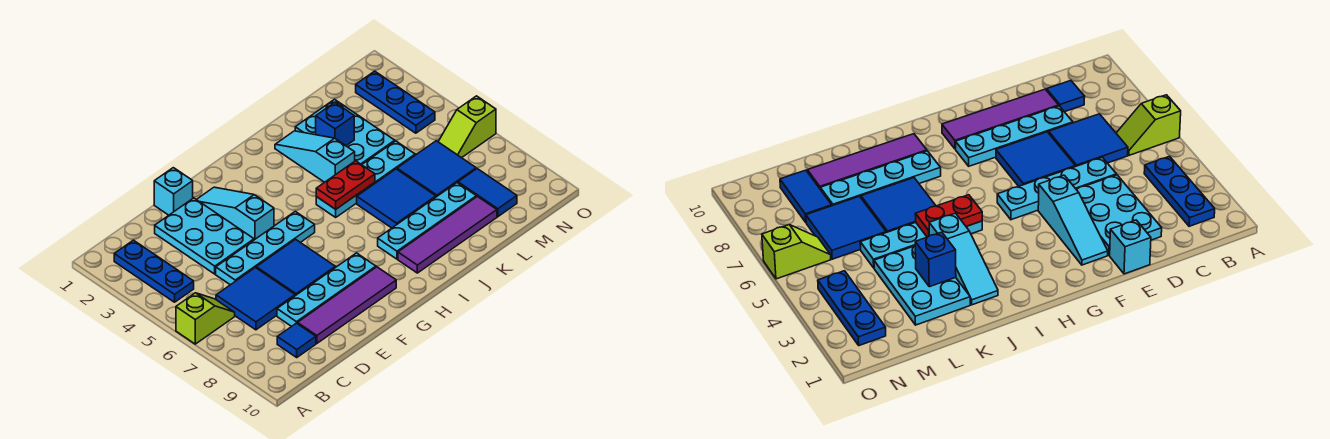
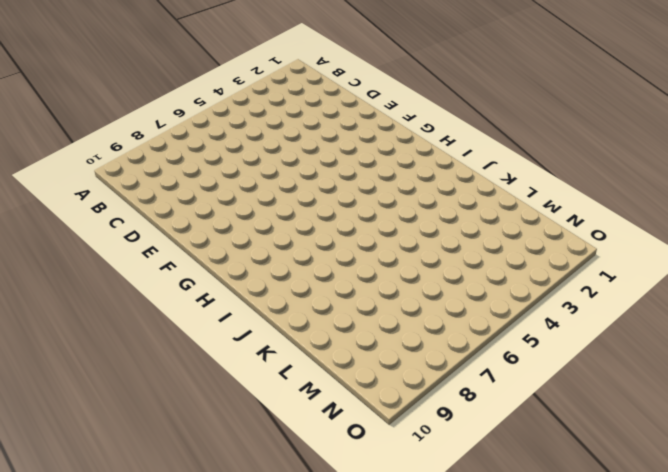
none -> lime slope A6:B6 level 1 top A
none -> blue plate B2:B4 level 1
none -> blue tile C6:D7 level 1

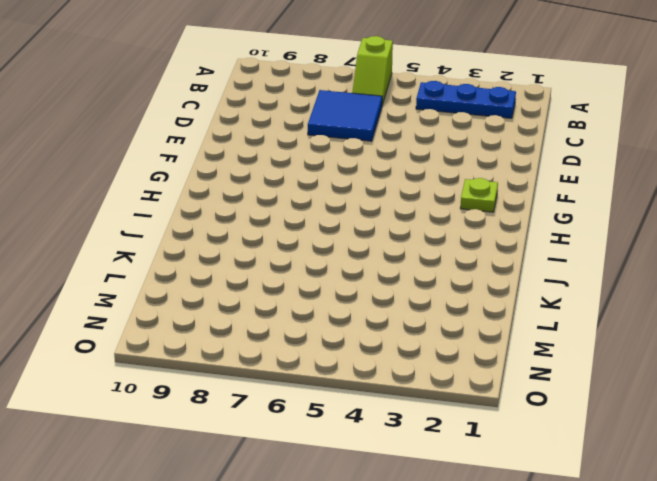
lime plate G2 level 1 -> none
none -> blue tile C9 level 1
none -> cyan plate D2:E4 level 1
none -> cyan plate D5:G5 level 1

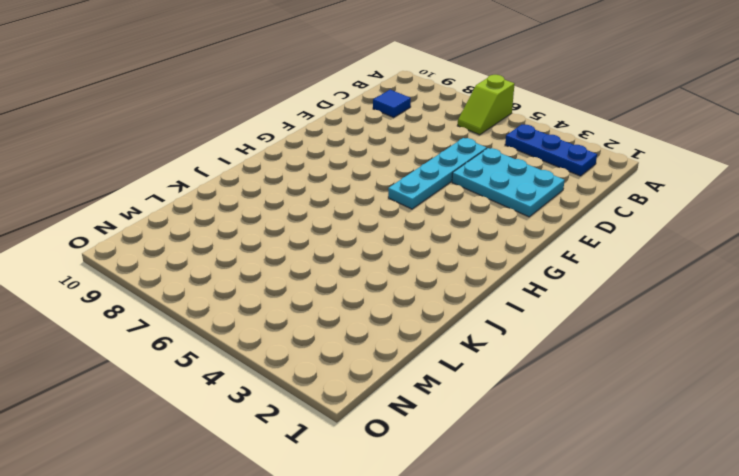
none -> blue tile C6:D7 level 1
none -> cyan plate D8:G8 level 1
none -> purple tile D9:G9 level 1

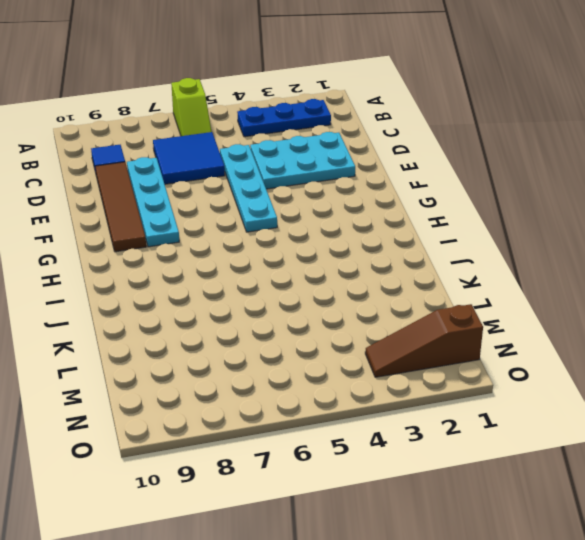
brown tile D9:G9 level 1 -> purple tile D9:G9 level 1
brown slope N1:N3 level 1 top 1 -> blue plate N2:N4 level 1
none -> cyan brick E1 level 1
none -> blue tile E6:F7 level 1
none -> cyan slope F2:F4 level 1 top 4

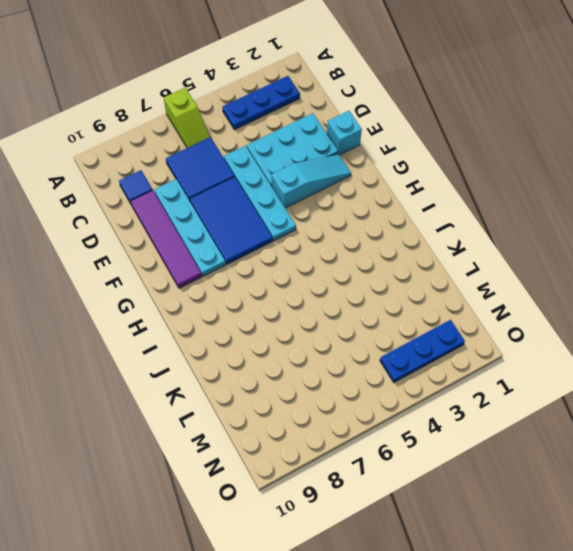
blue tile E6:G7 level 1 -> blue tile E6:F7 level 1
none -> cyan plate I5:L5 level 1
none -> cyan plate I8:L8 level 1
none -> purple tile I9:L9 level 1

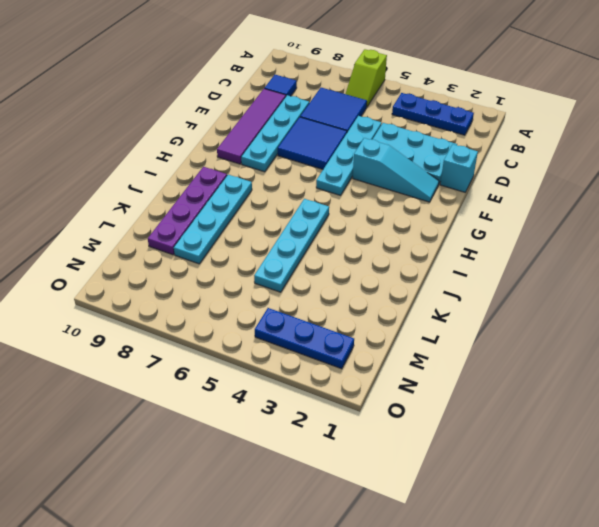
purple plate I9:L9 level 1 -> purple tile I9:L9 level 1
none -> cyan slope J2:J4 level 1 top 4
none -> blue tile J6:K7 level 1
none -> cyan plate K2:L4 level 1

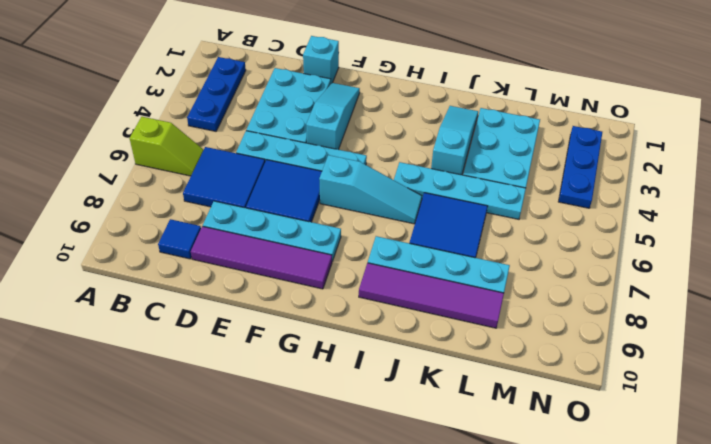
cyan slope G6:I6 level 1 top G -> none
none -> blue tile L6:M7 level 1
none -> blue tile M8:M9 level 1
none -> lime slope N6:O6 level 1 top O

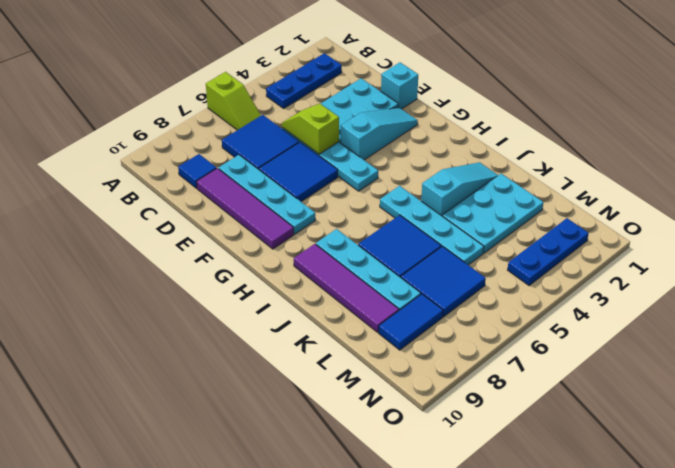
lime slope D5:E5 level 2 top E -> lime slope N6:O6 level 1 top O
none -> red plate I5:J5 level 2
none -> blue brick K3 level 2

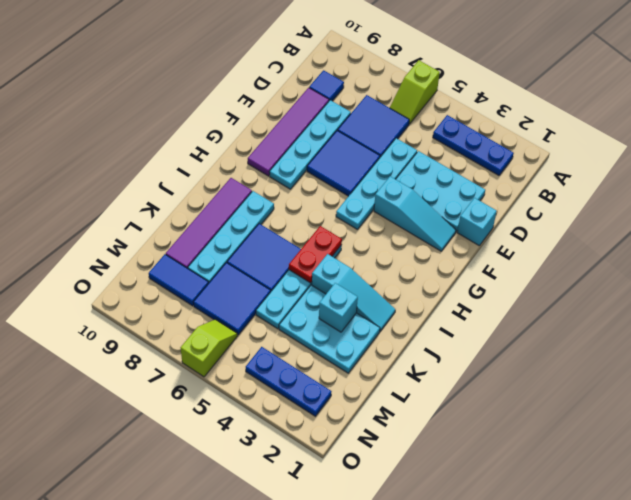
cyan brick K3 level 2 -> blue brick K3 level 2

